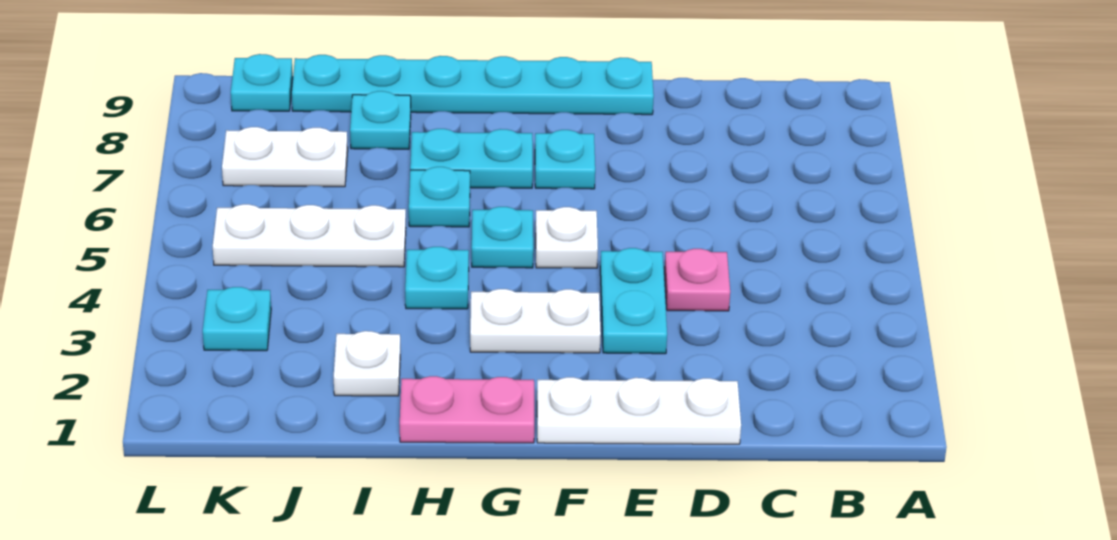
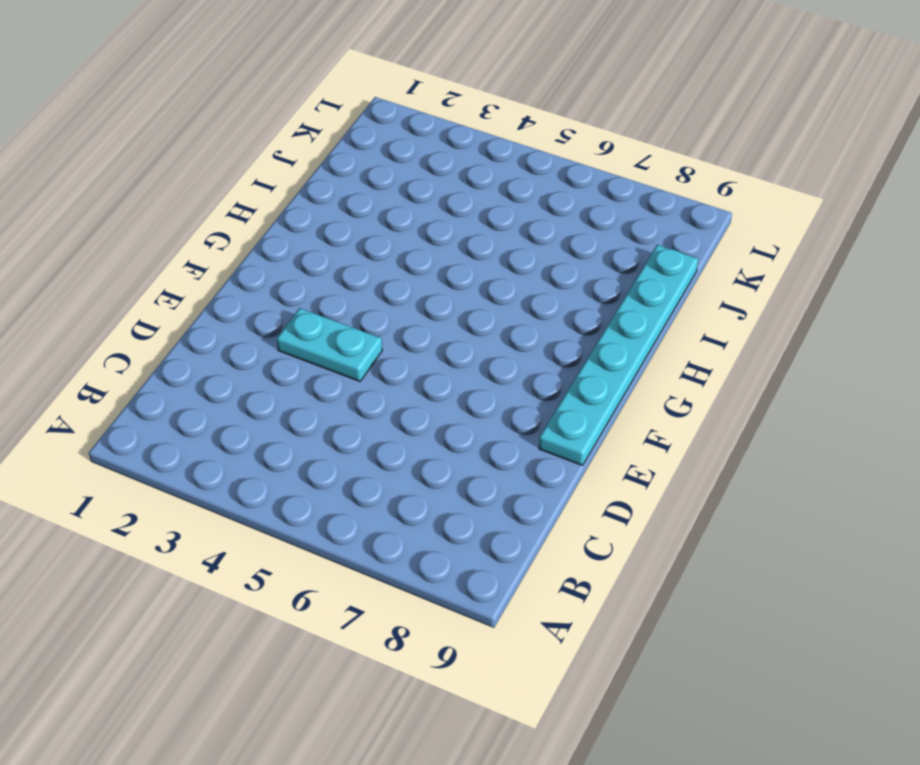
none -> white plate D1:F1 level 1
none -> pink plate D4 level 1
none -> white plate F3:G3 level 1

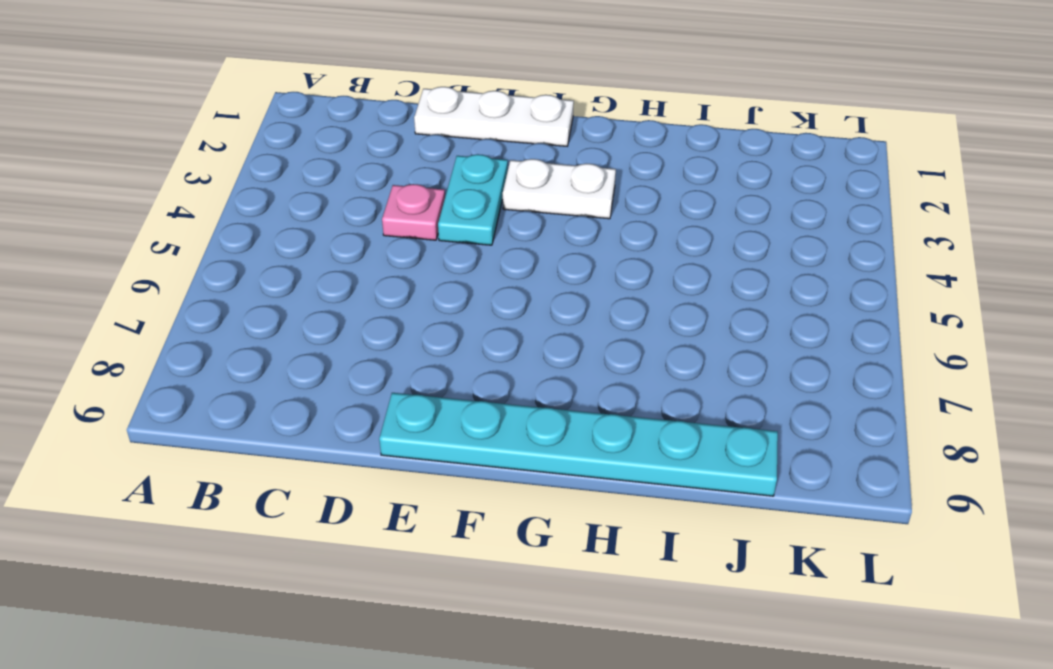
none -> white plate F5 level 1
none -> cyan plate F7 level 1
none -> pink plate G1:H1 level 1

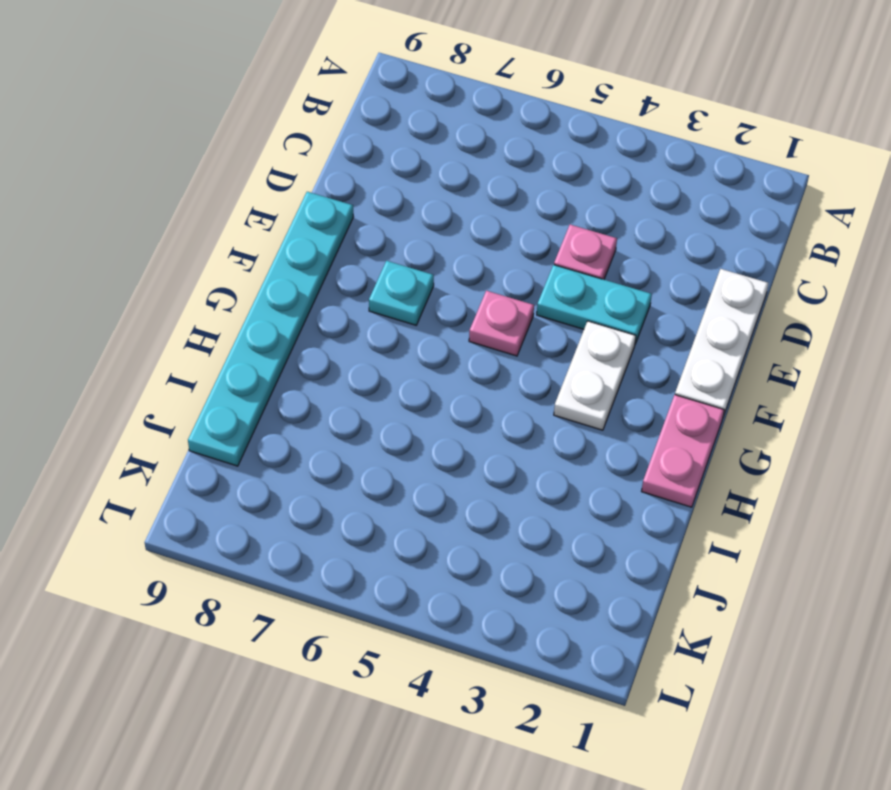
pink plate F5 level 1 -> white plate F5 level 1
none -> cyan plate G5 level 1
none -> cyan plate G7:H7 level 1
none -> cyan plate H4 level 1

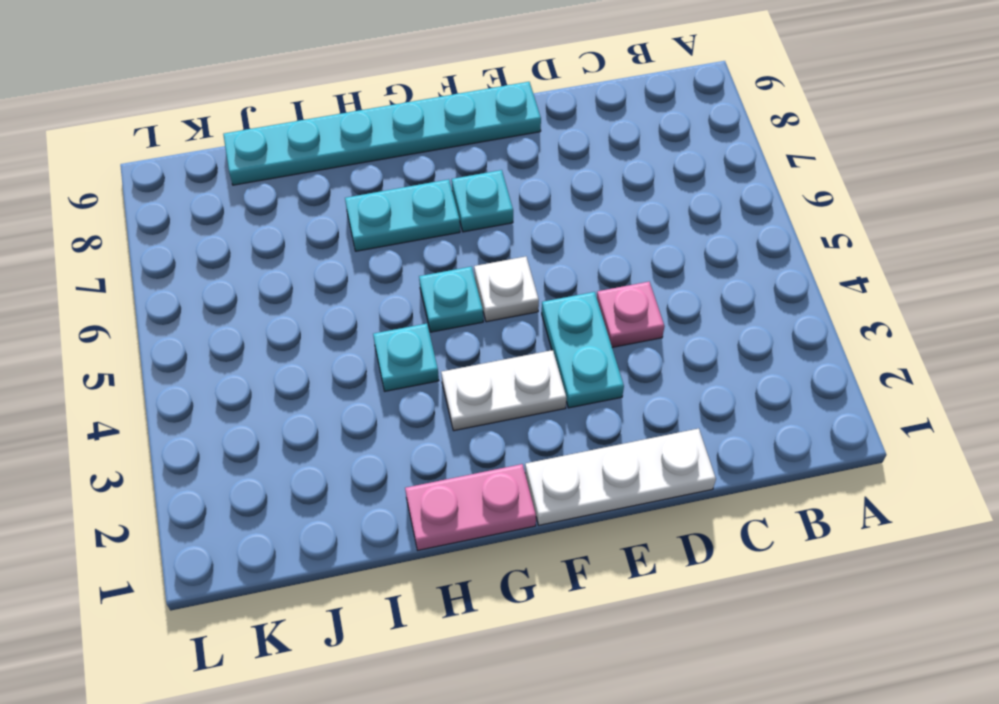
none -> cyan plate H6 level 1
none -> white plate I2 level 1
none -> white plate I5:K5 level 1

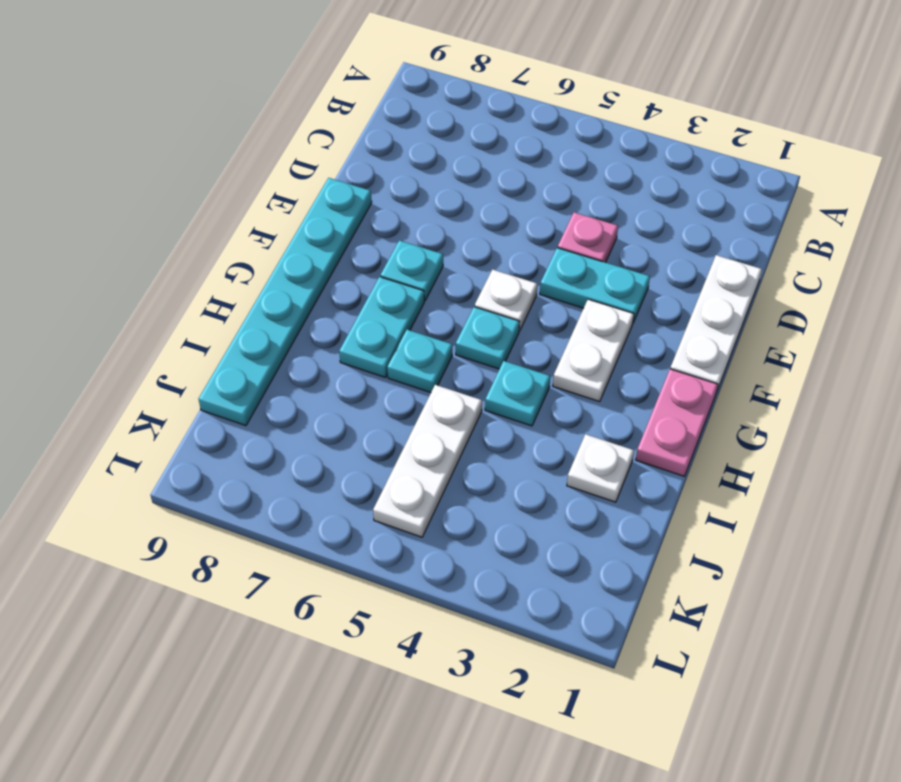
none -> cyan plate I8 level 1
none -> white plate J7:K7 level 1
none -> cyan plate K3 level 1

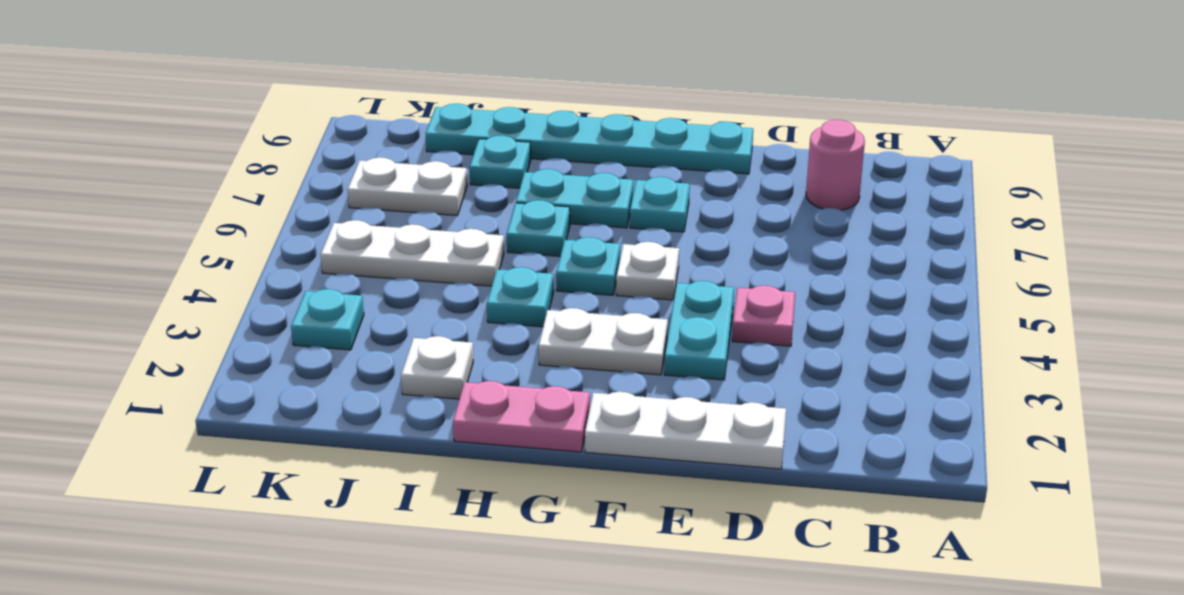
pink round brick C8 level 1 -> none
none -> cyan plate K9 level 1

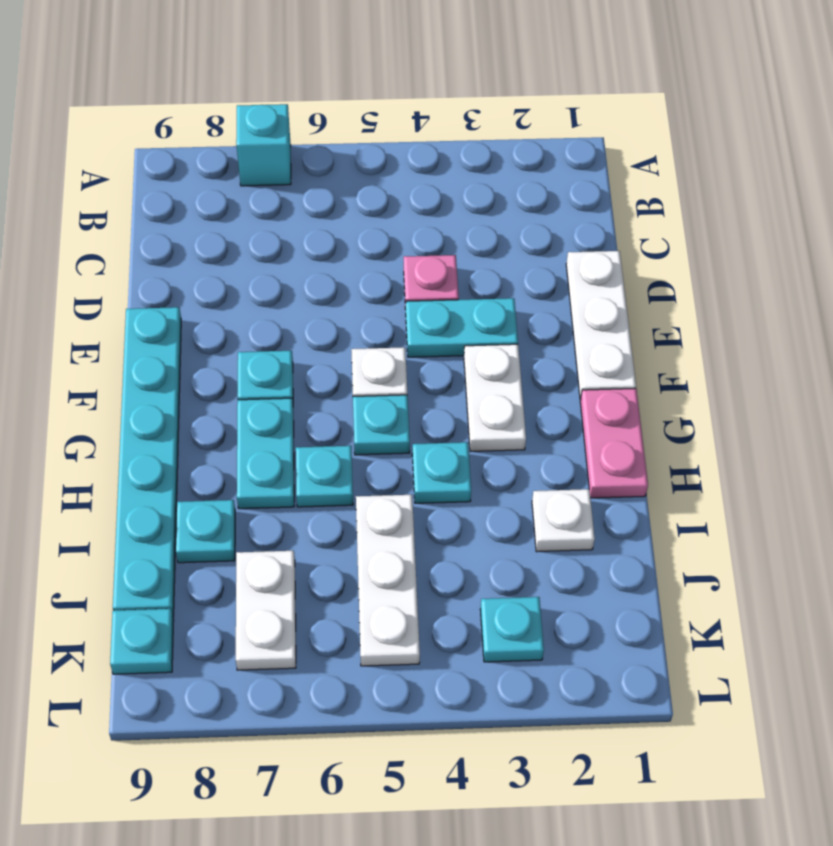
cyan brick A7 level 1 -> none

